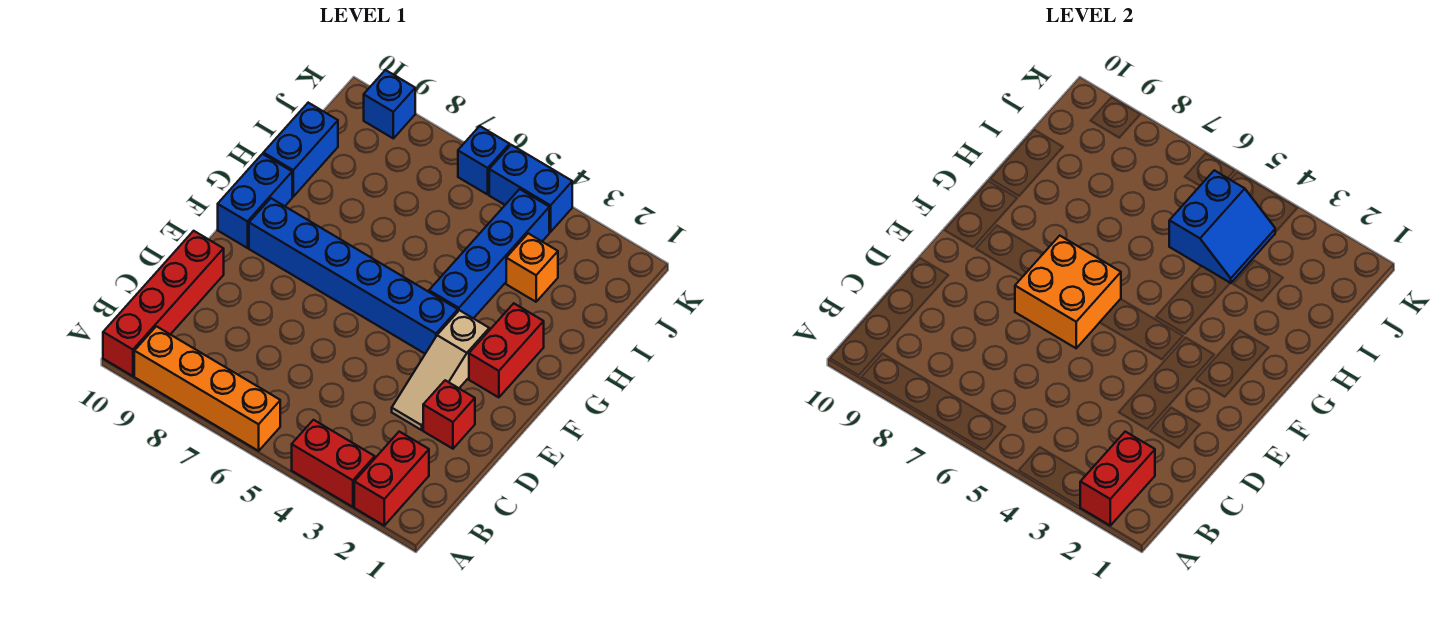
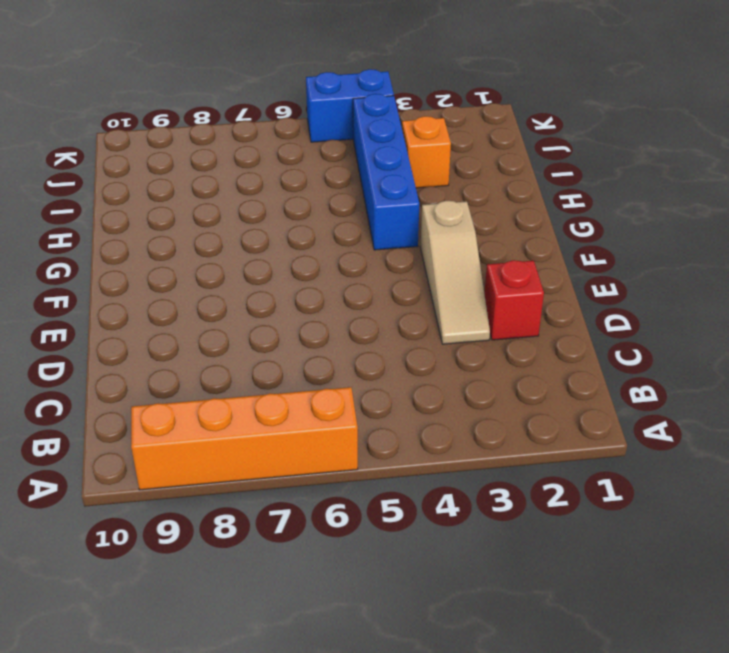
none -> red brick A2:B2 level 1
none -> red brick A3:A4 level 1
none -> red brick A10:D10 level 1

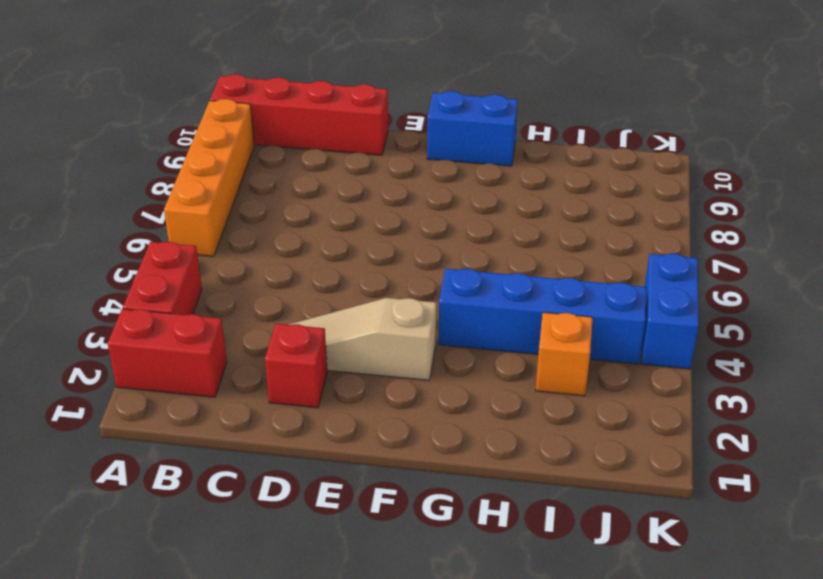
none -> red brick F2:G2 level 1
none -> blue brick F4:F9 level 1
none -> blue brick H10:I10 level 1

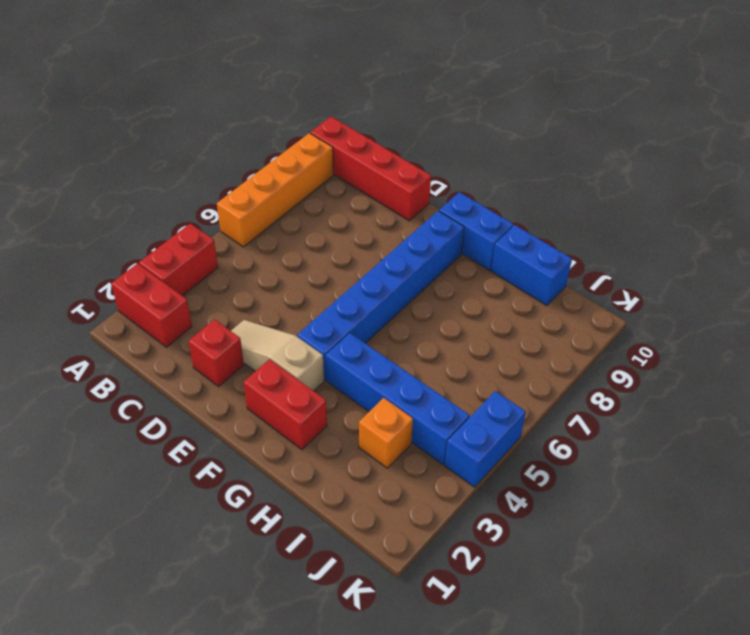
none -> blue brick K6 level 1
none -> blue brick K9 level 1
none -> red brick A2:B2 level 2

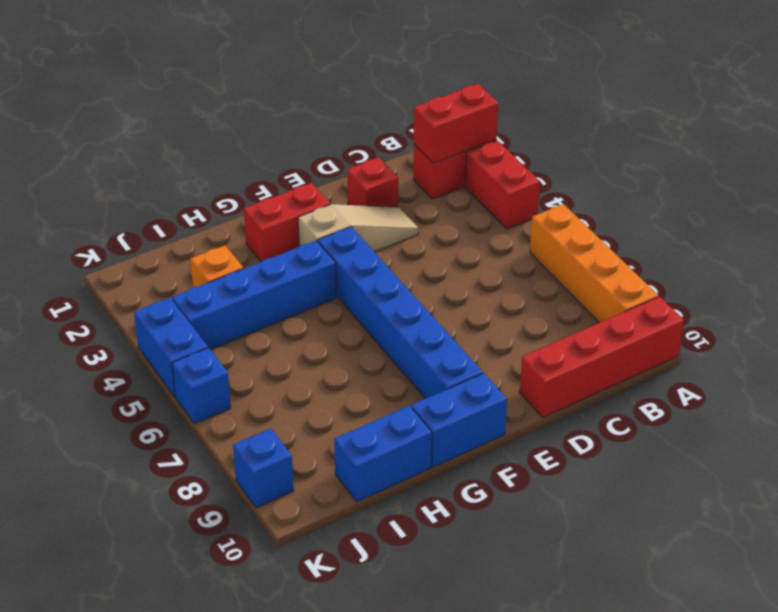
none -> orange brick E6:F7 level 2
none -> blue slope I4:J5 level 2 top 5

